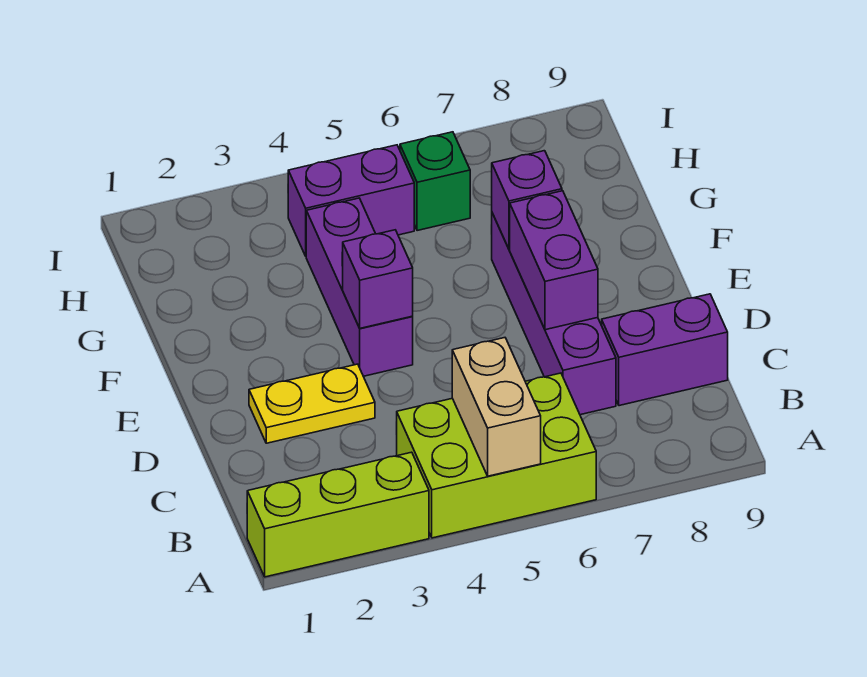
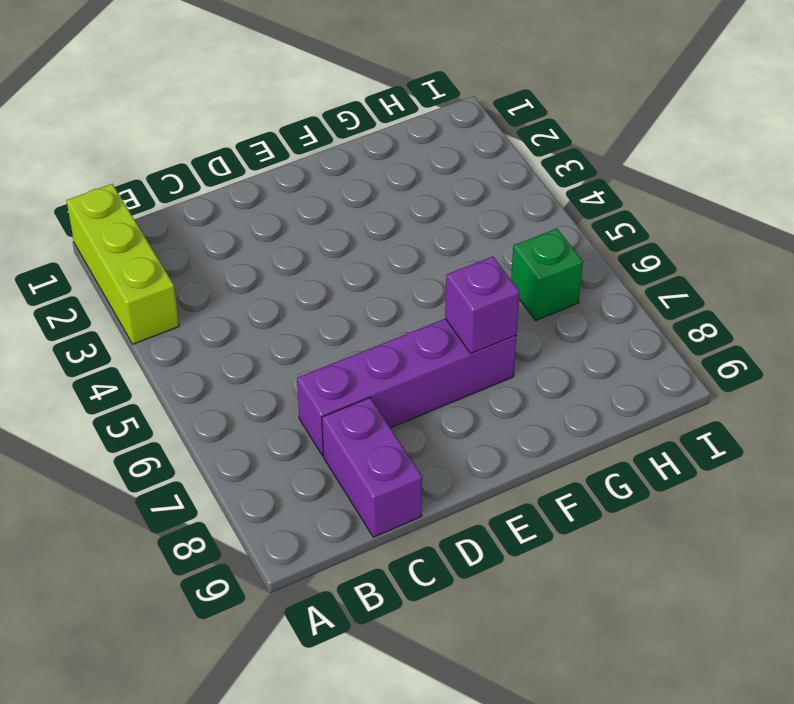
none -> lime brick A4:B6 level 1
none -> yellow plate D2:D3 level 1
none -> purple brick E4:G4 level 1

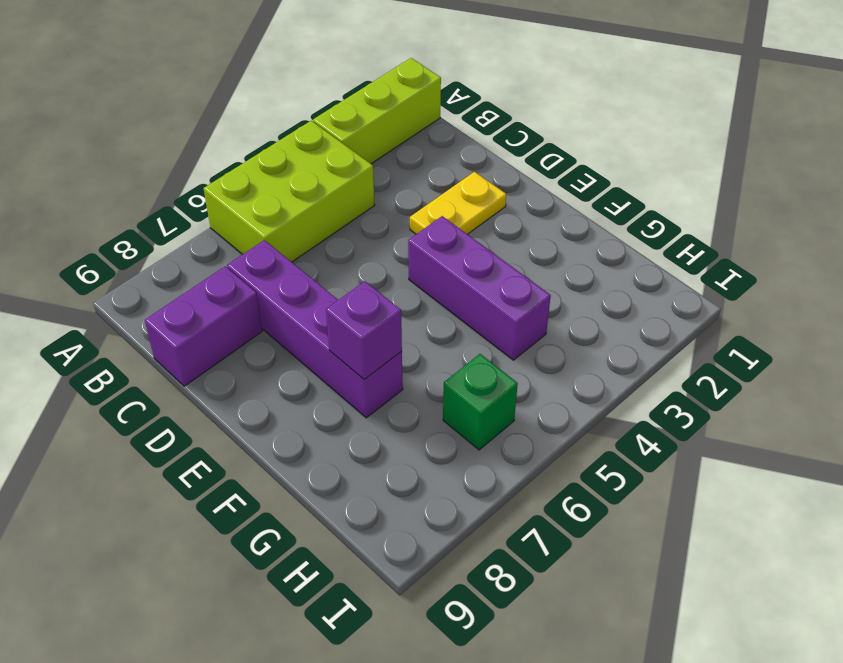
none -> purple brick H4:H5 level 1
none -> tan brick A5:B5 level 2
none -> purple brick D7:E7 level 2

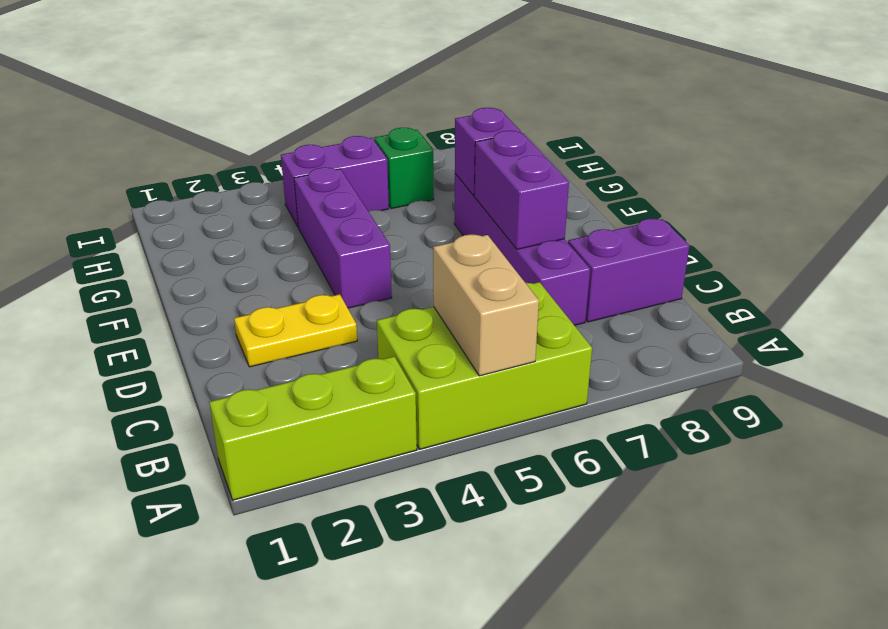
none -> purple brick E4 level 2

